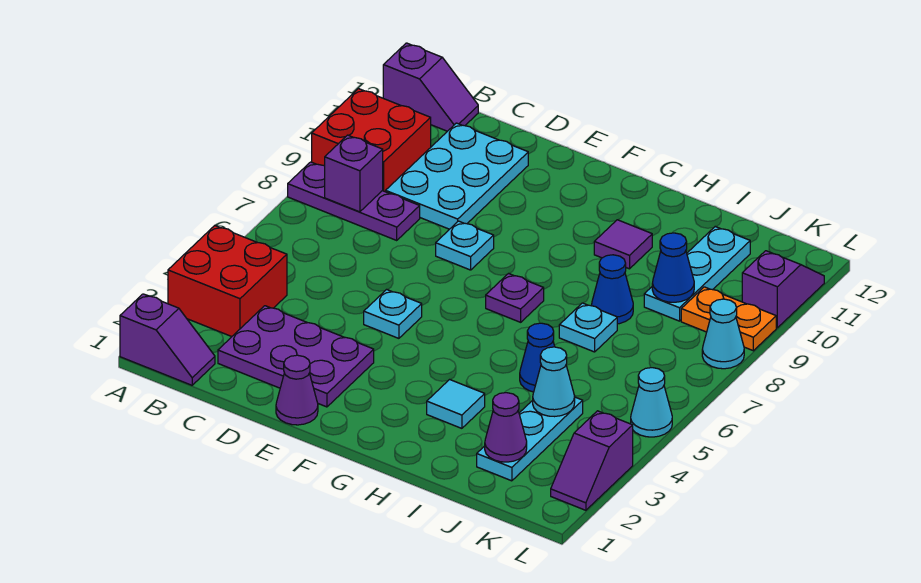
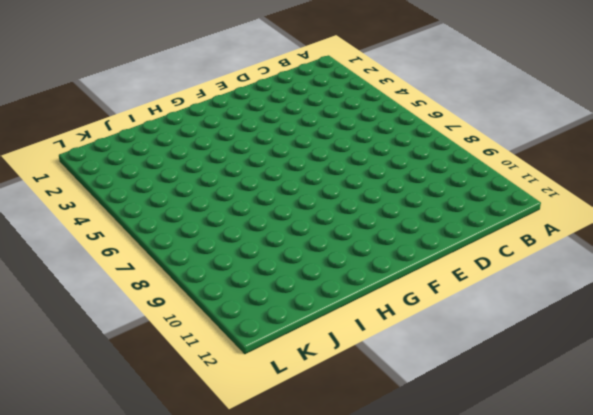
none -> purple slope A1:B1 level 1 top A
none -> red brick A3:B4 level 1
none -> purple plate A8:C8 level 1

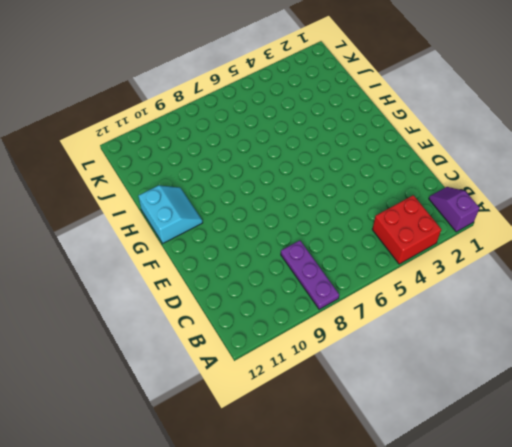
cyan slope G11:H12 level 1 top 12 -> none
none -> red brick A9:B10 level 1
none -> purple slope A12:B12 level 1 top A
none -> purple plate C2:E3 level 1

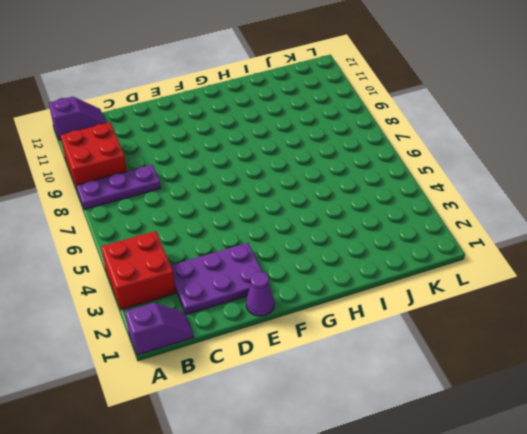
none -> cyan plate C9:D11 level 1
none -> cyan plate E5 level 1
none -> cyan plate E8 level 1

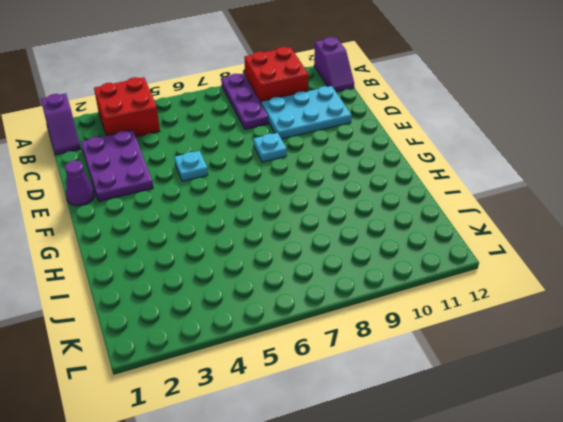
none -> purple plate G7 level 1
none -> cyan tile H3 level 1
none -> purple tile H10 level 1

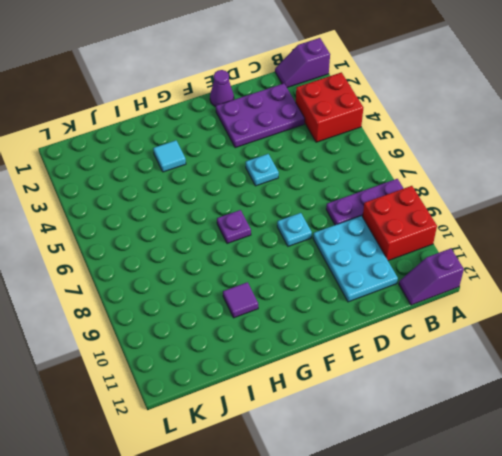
none -> blue cone I5 level 1
none -> cyan plate I7 level 1
none -> blue cone I8 level 1

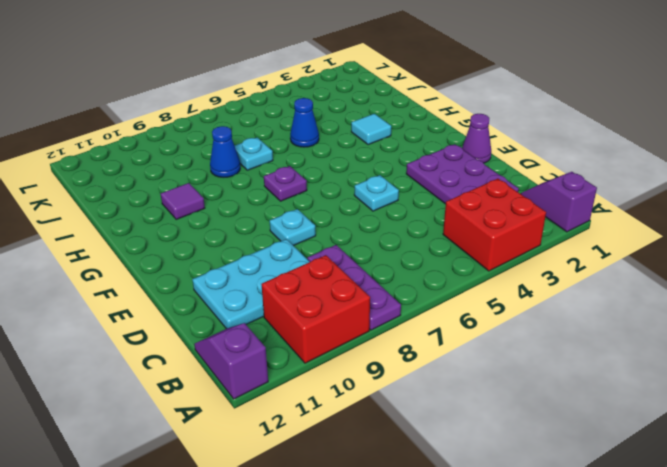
none -> cyan plate J2:J4 level 1
none -> cyan plate J9:J11 level 1
none -> orange plate K9:L9 level 1

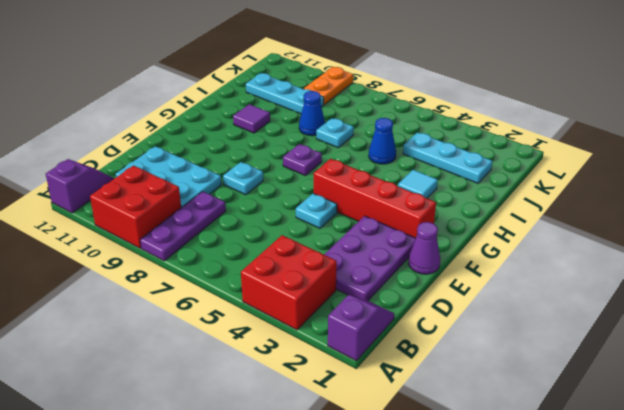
red brick F2:F5 level 1 -> none
none -> purple slope L2:L3 level 1 top 3
none -> cyan cone L5 level 1
none -> cyan cone L8 level 1

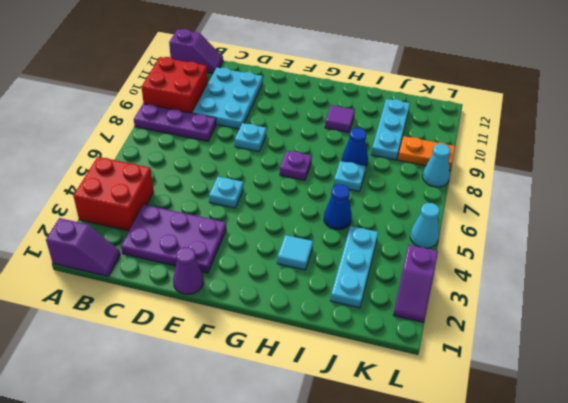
none -> purple slope L10:L11 level 1 top 10
none -> purple brick B8 level 2
none -> purple cone J2 level 2

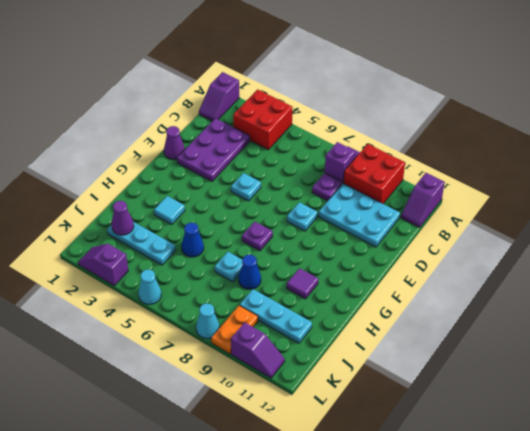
none -> cyan cone J4 level 2
none -> blue cone J9 level 2

